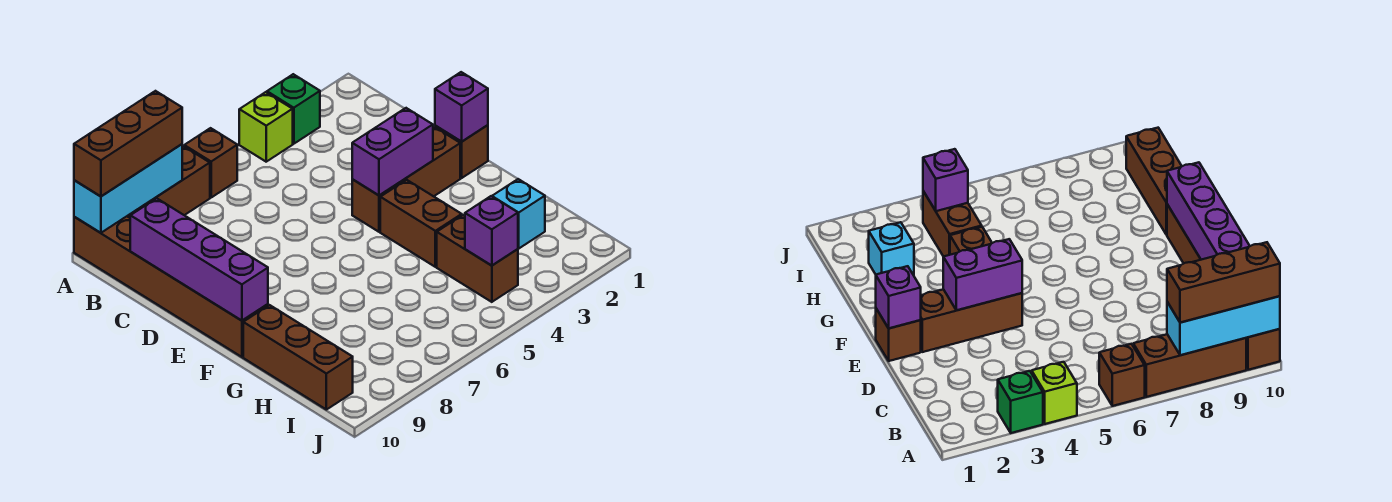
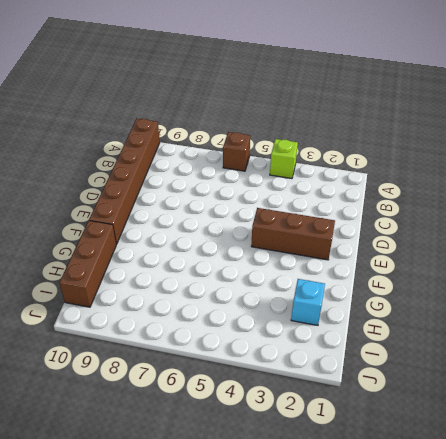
none -> green brick A3 level 1
none -> brown brick A7:A9 level 1
none -> brown brick E1 level 1

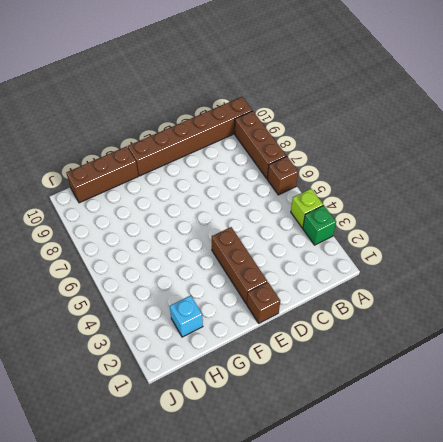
none -> brown brick F4:G4 level 1
none -> brown brick H4:I4 level 1
none -> cyan brick A8:A10 level 2

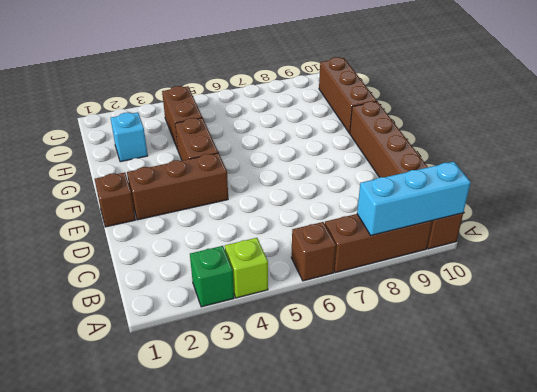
none -> purple brick C10:F10 level 2
none -> purple brick E1 level 2
none -> purple brick E3:E4 level 2

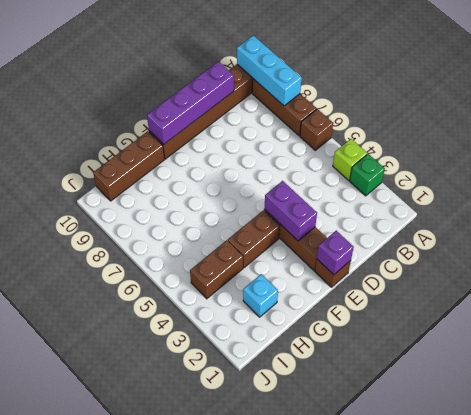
none -> purple brick I4 level 2
none -> brown brick A8:A10 level 3

